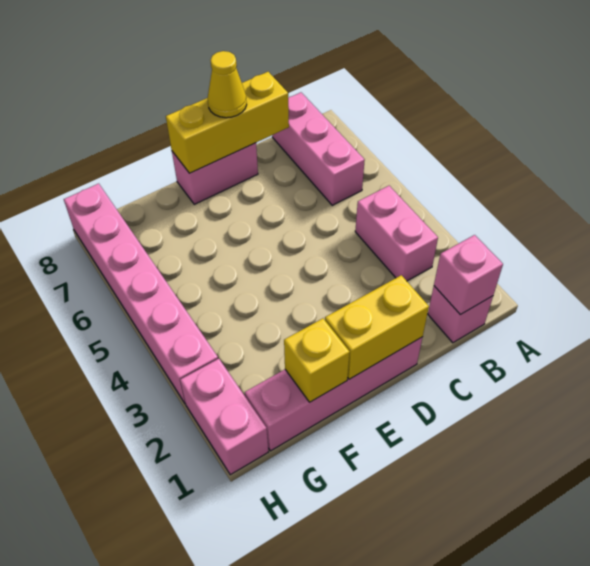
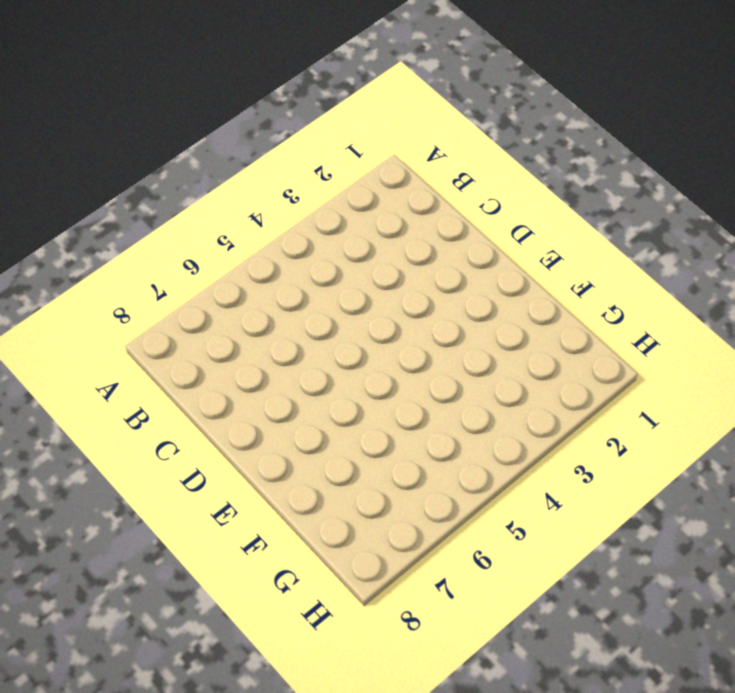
none -> pink brick B1 level 1
none -> pink brick B3:B4 level 1
none -> pink brick B6:B8 level 1

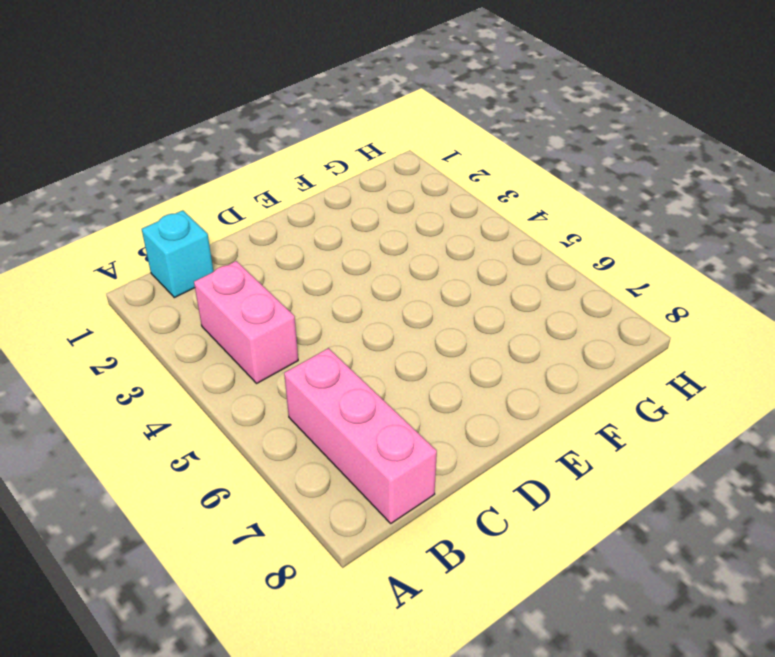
cyan brick B1 level 1 -> pink brick B1 level 1
none -> pink brick D1:G1 level 1
none -> pink brick D8:E8 level 1
none -> pink brick H1:H2 level 1

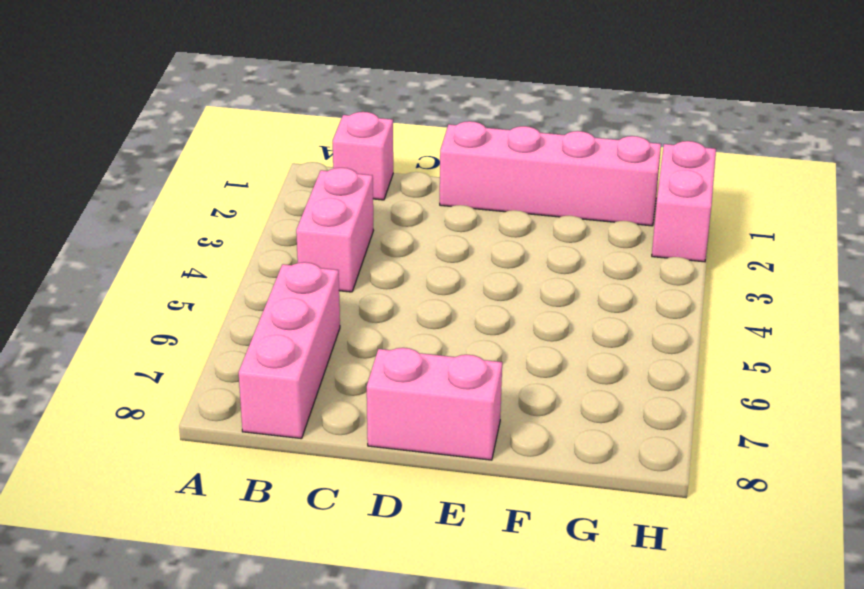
none -> pink brick H3:H8 level 1
none -> pink brick B1 level 2
none -> yellow brick C8:E8 level 2

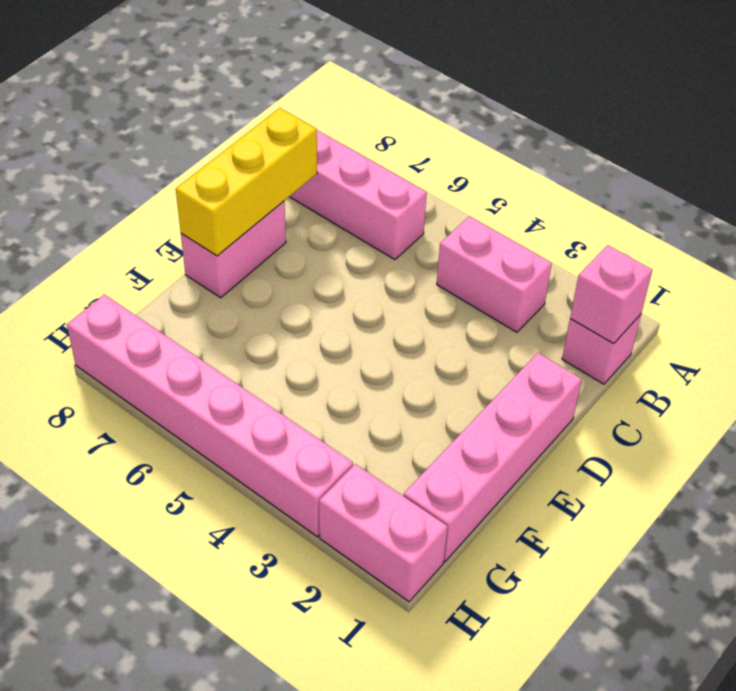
none -> yellow brick D1:E1 level 2
none -> yellow brick F1 level 2
none -> yellow cone D8 level 3

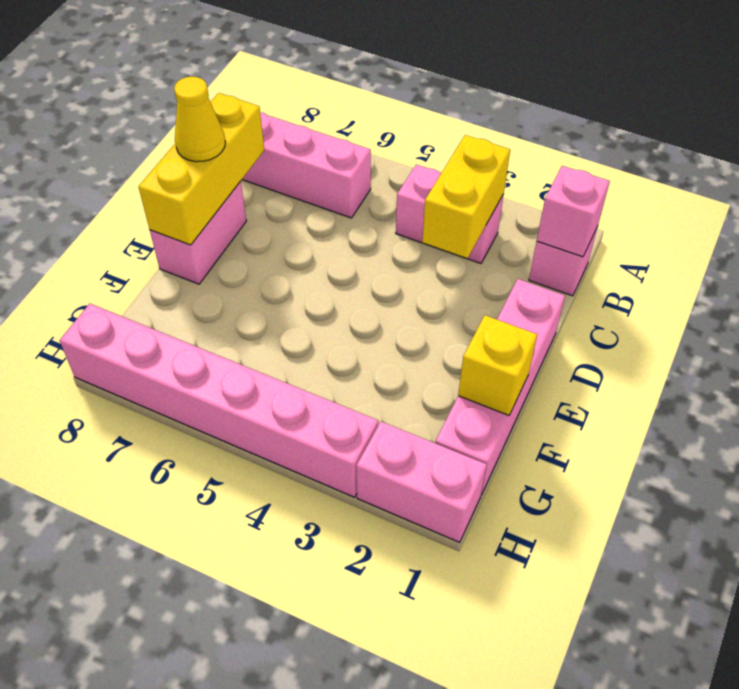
yellow brick B3:C3 level 2 -> yellow brick D1:E1 level 2

